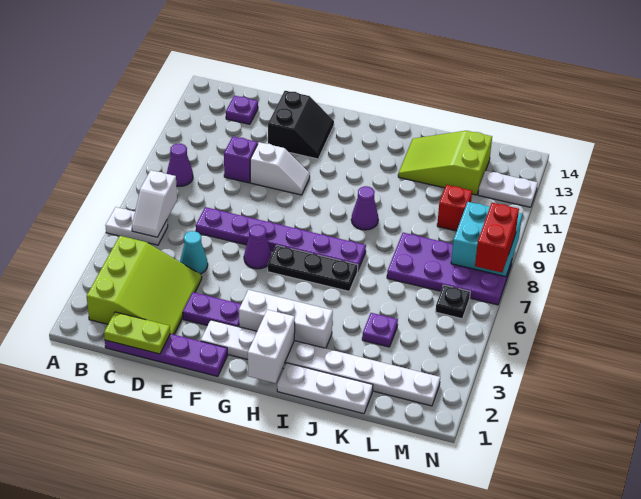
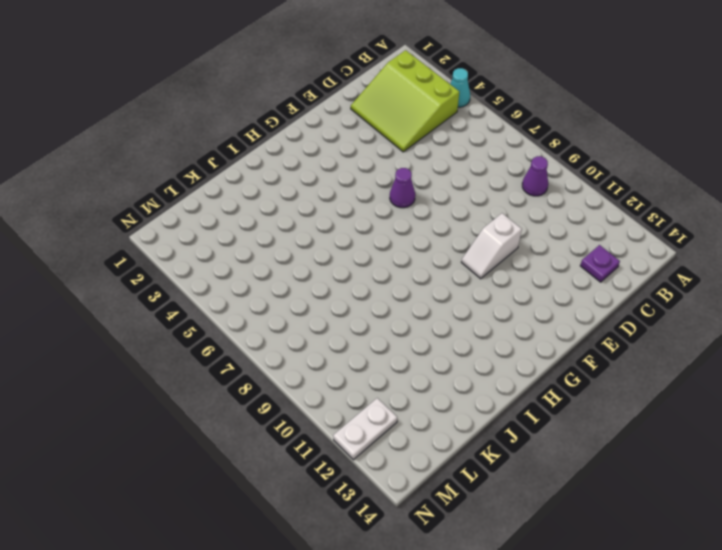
cyan cone A4 level 1 -> cyan cone D5 level 1
none -> white plate A6:B6 level 1
none -> purple plate C1:F1 level 1
none -> purple plate D7:I7 level 1

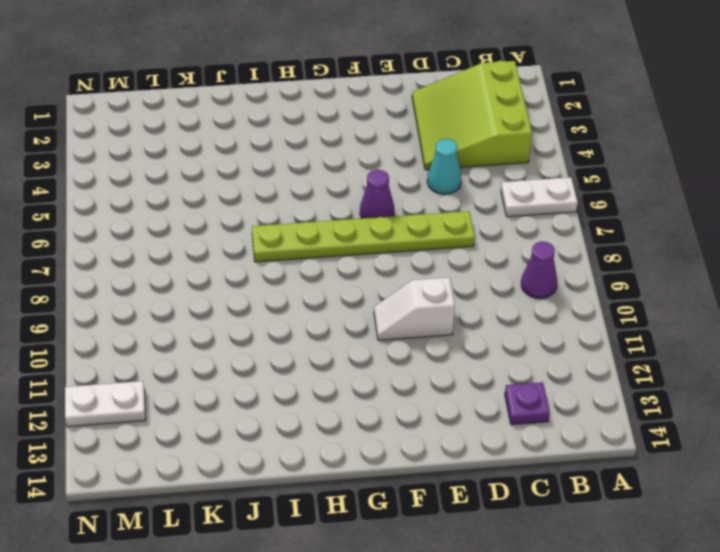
lime plate D7:I7 level 1 -> purple plate D7:I7 level 1
none -> purple plate C1:F1 level 1
none -> purple brick D10 level 1
none -> purple plate E3:F3 level 1

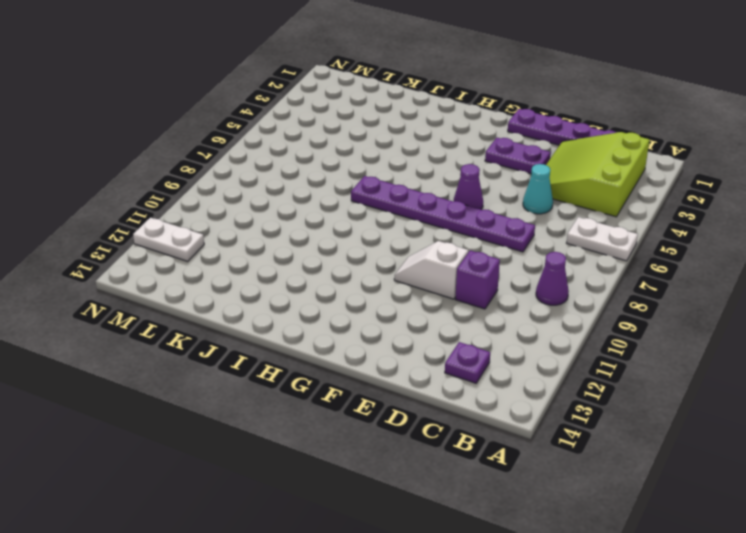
none -> black slope E12:F13 level 1 top E
none -> white plate F2:M2 level 1
none -> white brick G3:I3 level 1

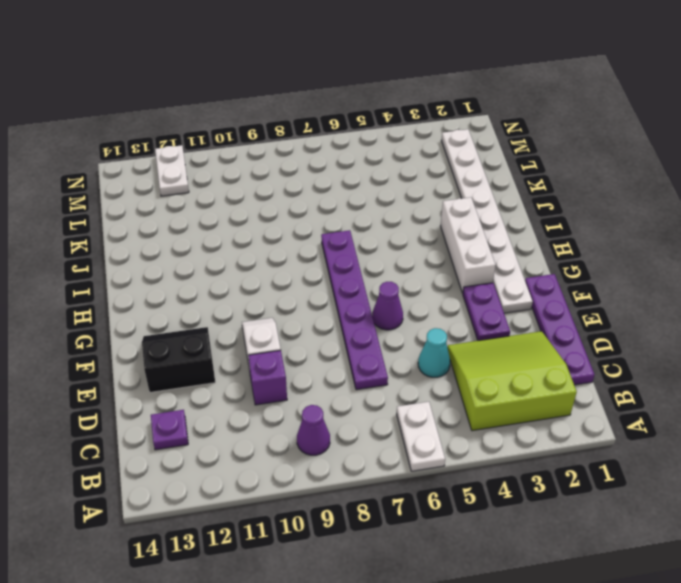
none -> black plate G6:I6 level 1
none -> white plate I1:K1 level 1
none -> purple cone I9 level 1

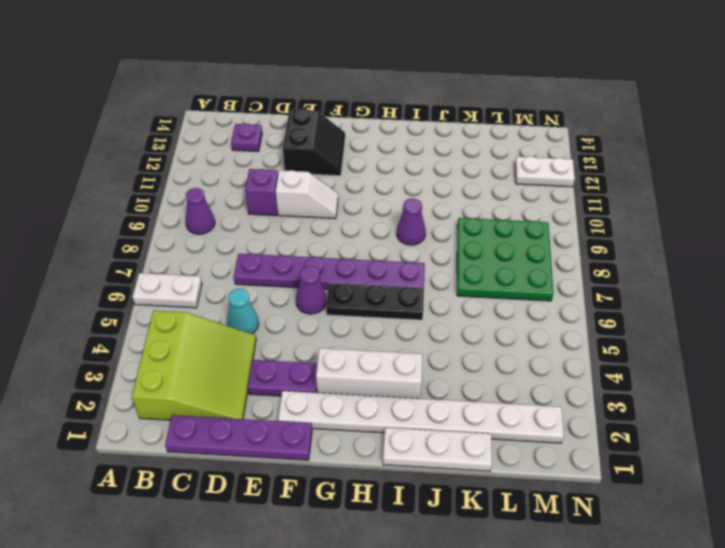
green plate K7:M9 level 1 -> purple plate K7:N8 level 1
none -> lime slope J12:L13 level 1 top L
none -> purple plate K4 level 1
none -> red brick L10 level 1

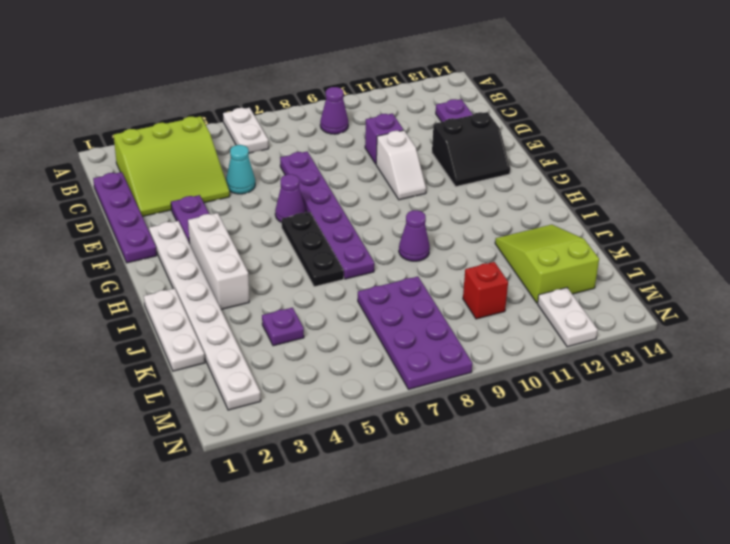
none -> black plate M6 level 1
none -> white slope B6:B7 level 2 top 7
none -> lime plate C1:D1 level 2

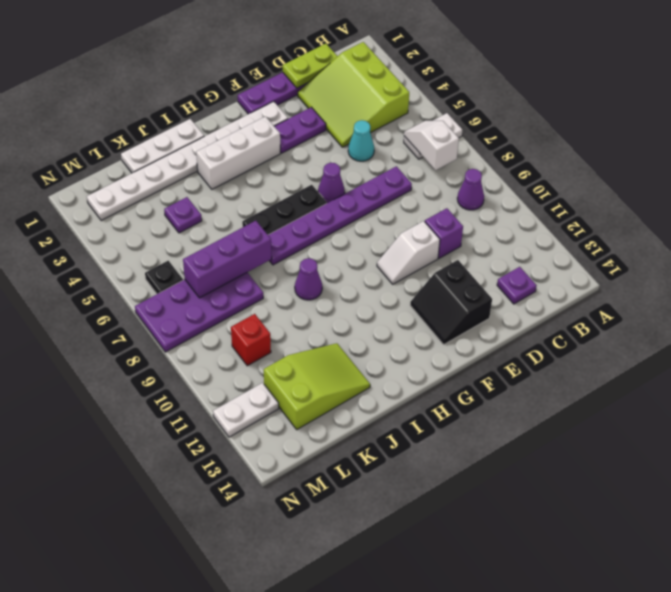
purple brick J7:L7 level 2 -> none
none -> white brick H1:H2 level 2
none -> cyan brick M8:N9 level 2
none -> red brick N7:N8 level 3

